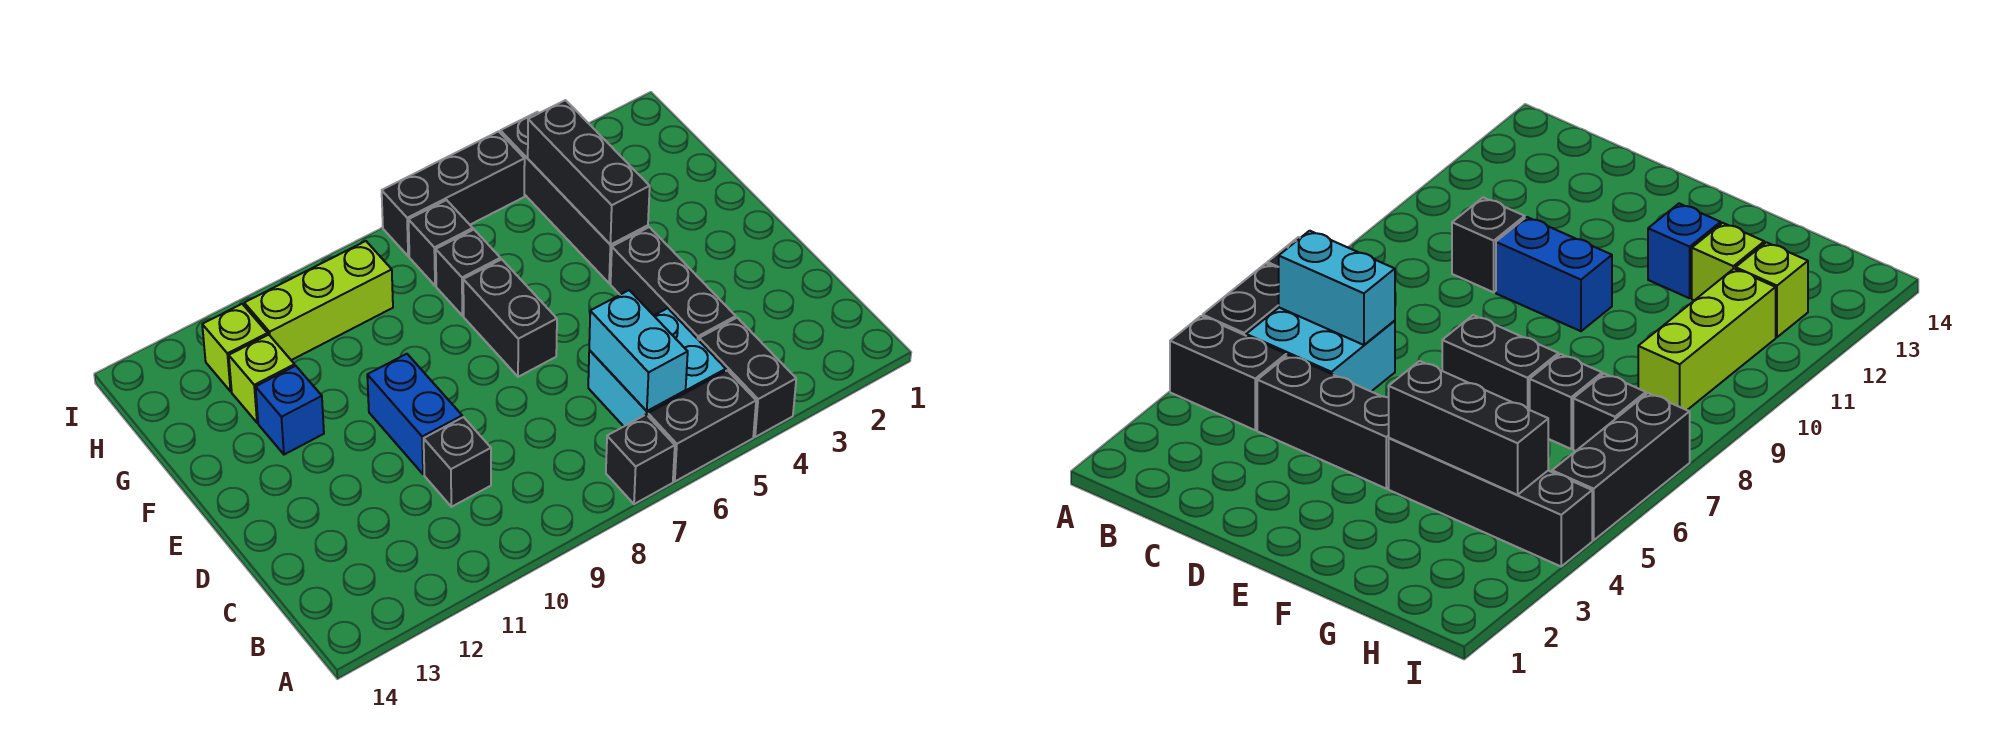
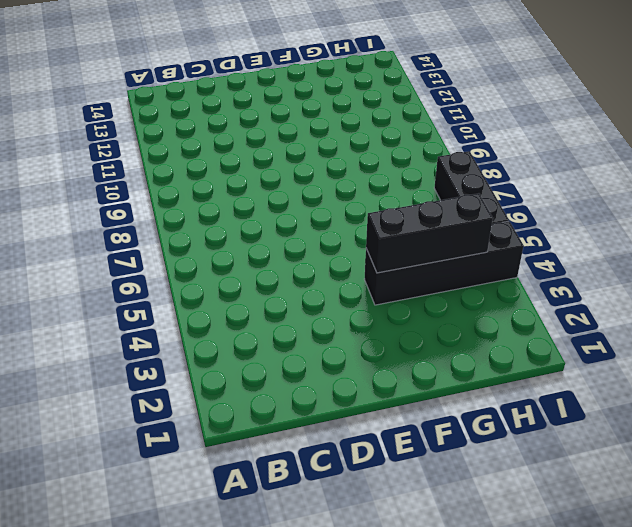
none -> black brick A4:B4 level 1
none -> black brick A5:A6 level 1
none -> black brick A7 level 1

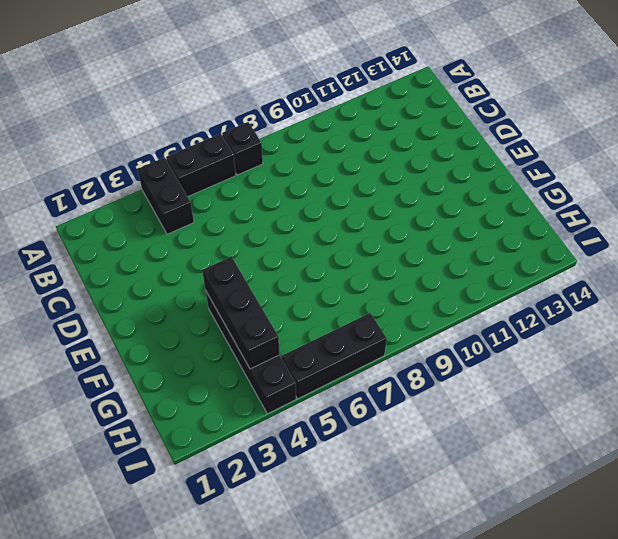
none -> cyan brick B5:C6 level 1
none -> black brick C4:E4 level 1
none -> black brick C10 level 1

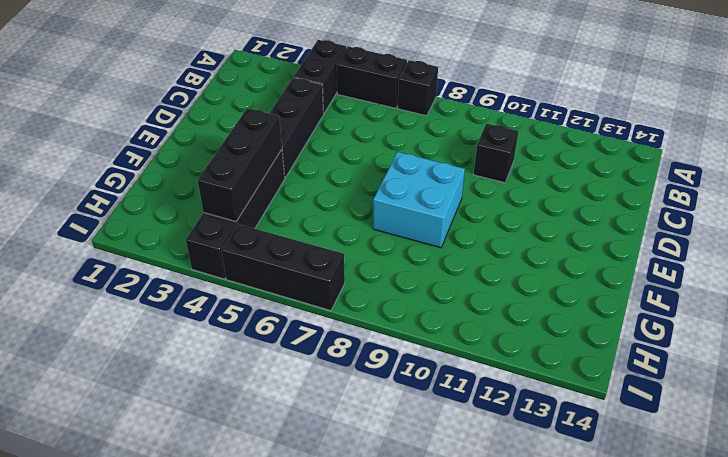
cyan brick E8:F9 level 1 -> cyan brick B5:C6 level 1
none -> blue brick D10:E10 level 1
none -> black brick E7:F7 level 1
none -> blue brick F12 level 1

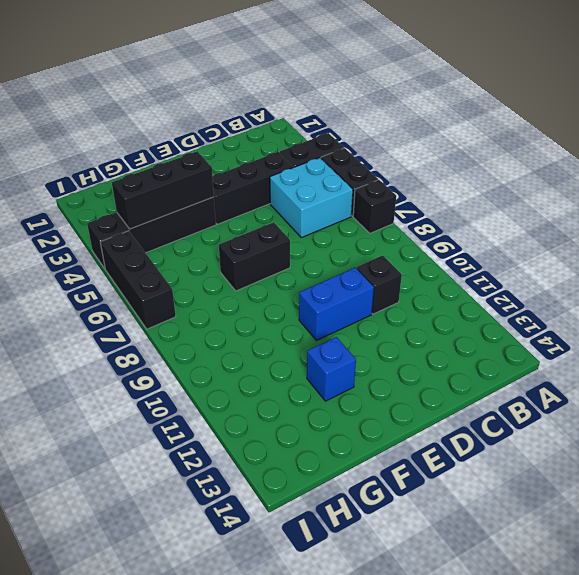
none -> black brick G7 level 1
none -> lime brick G12 level 1
none -> black brick H7 level 1

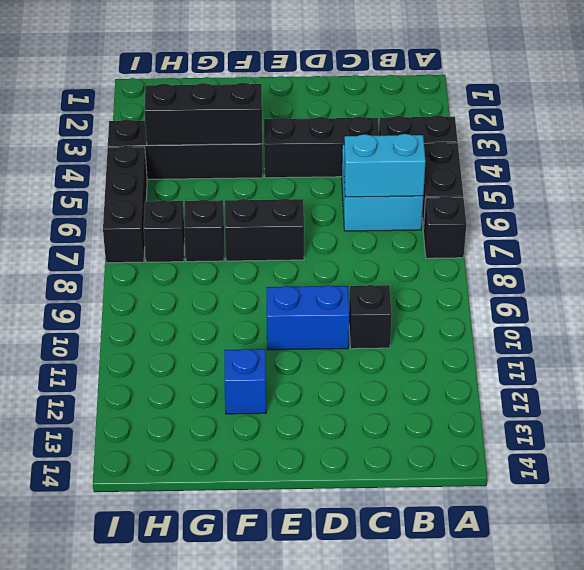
none -> lime brick G12 level 1
none -> lime brick H9:H11 level 1
none -> lime brick H12 level 1

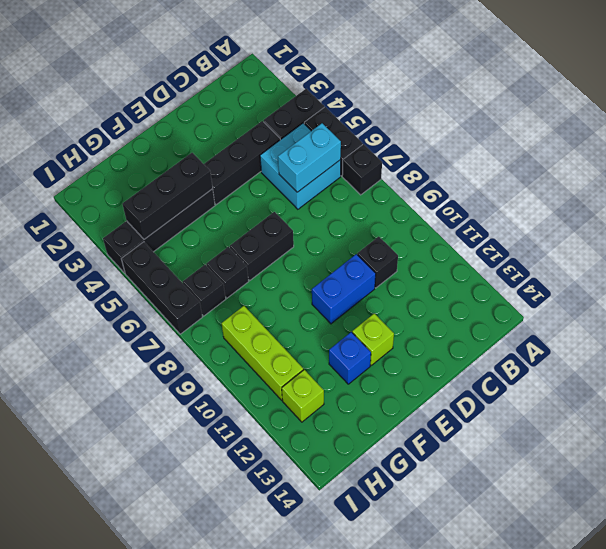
lime brick E12 level 1 -> lime brick G12 level 1

